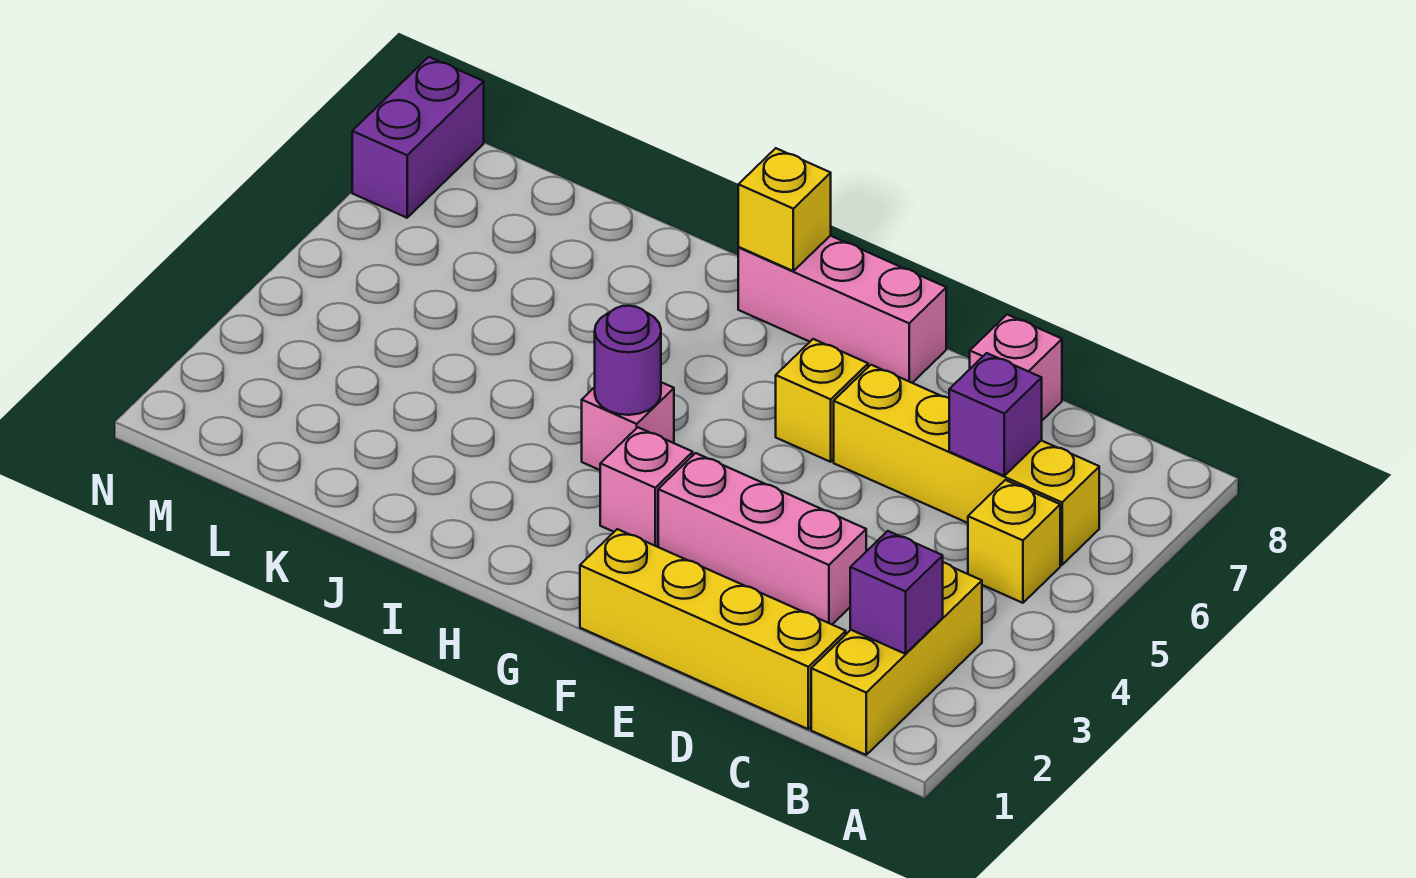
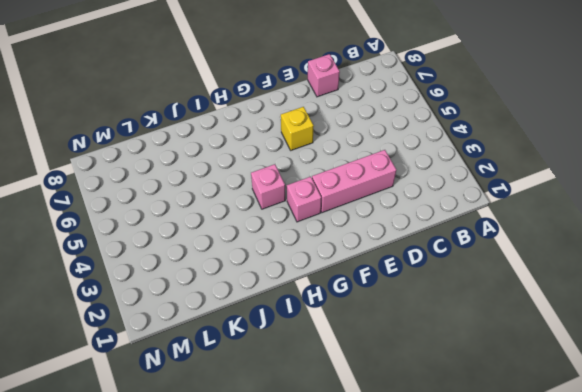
none -> yellow brick B1:B3 level 1
none -> yellow brick B5 level 1
none -> yellow brick B6:E6 level 1

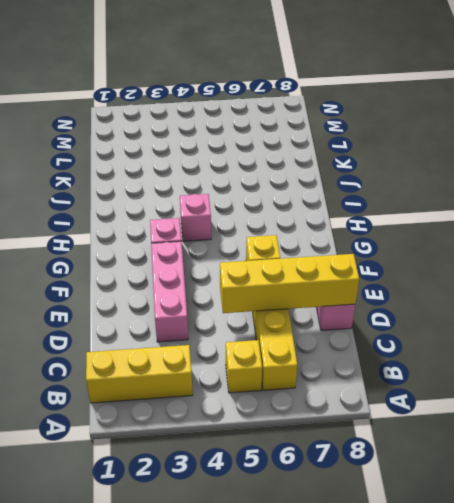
yellow brick D5:D8 level 2 -> yellow brick C1:F1 level 1
none -> pink brick F8:H8 level 1
none -> purple brick N7:N8 level 1
none -> purple brick B2 level 2

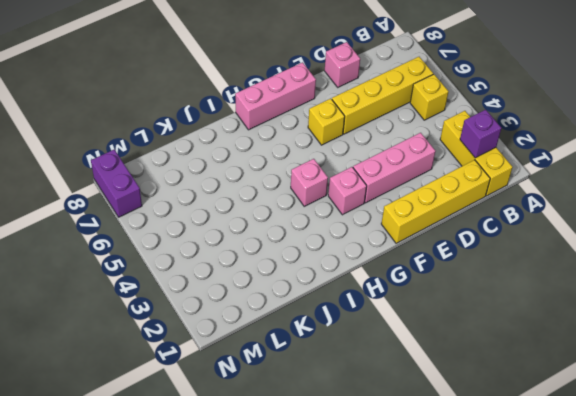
none -> purple brick C6 level 2
none -> purple round brick H4 level 2
none -> yellow brick H8 level 2

